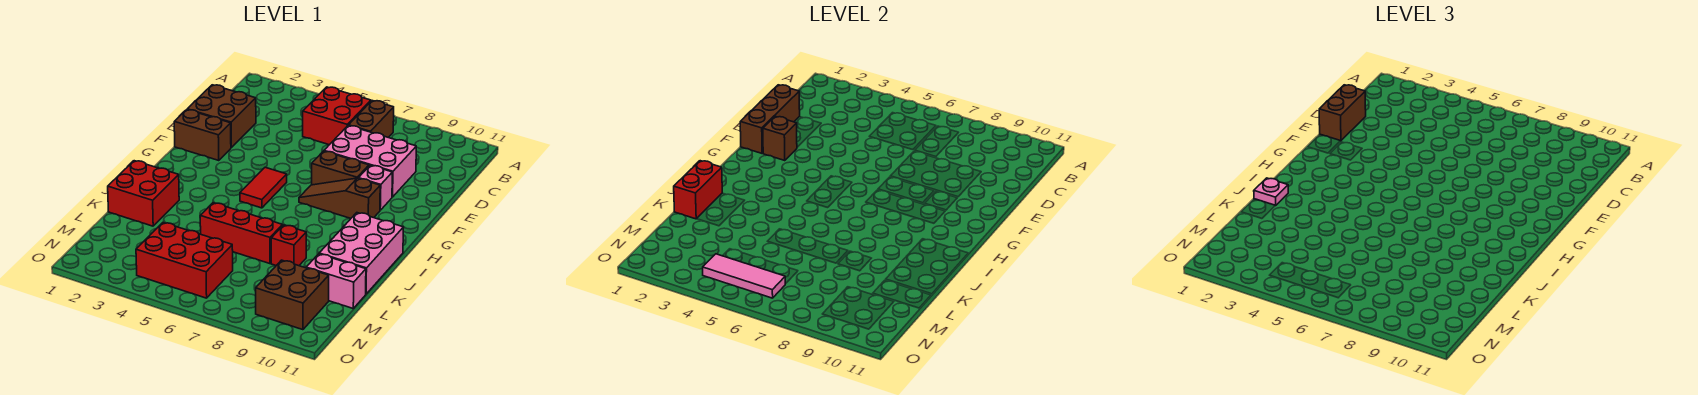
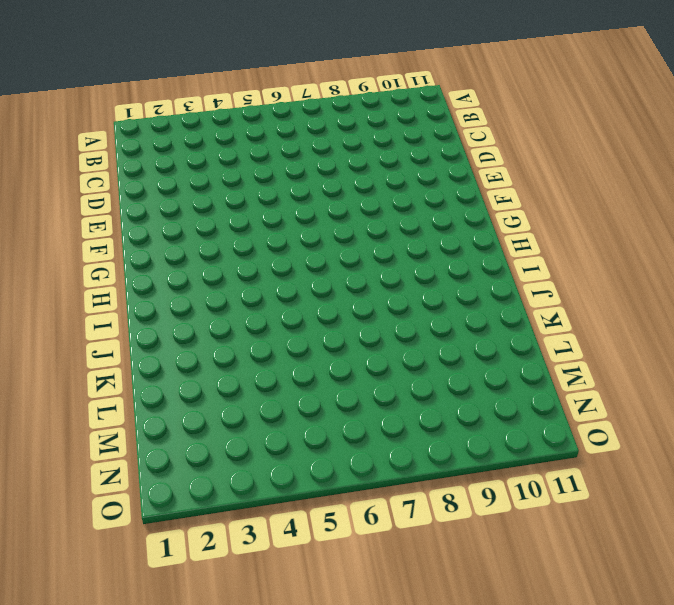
none -> red brick B5:C6 level 1
none -> brown brick B7:C7 level 1
none -> brown brick D1:E2 level 1

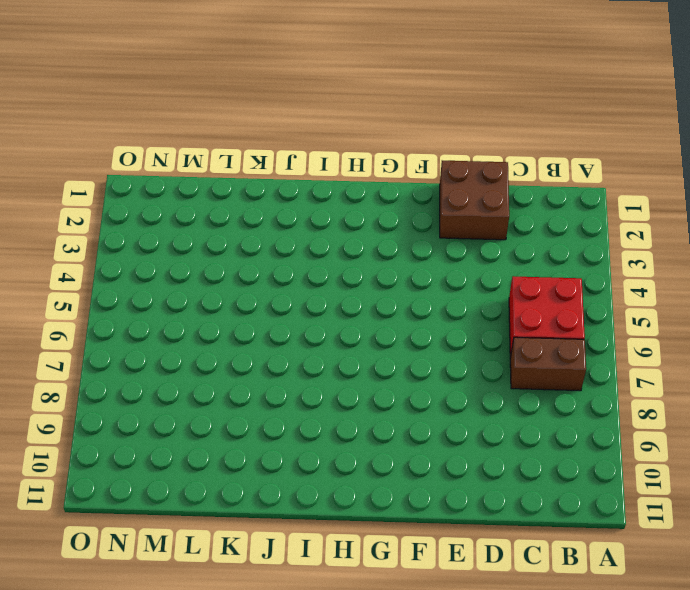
none -> pink brick D7:E9 level 1
none -> brown brick F1:F2 level 1
none -> brown brick F7:F8 level 1

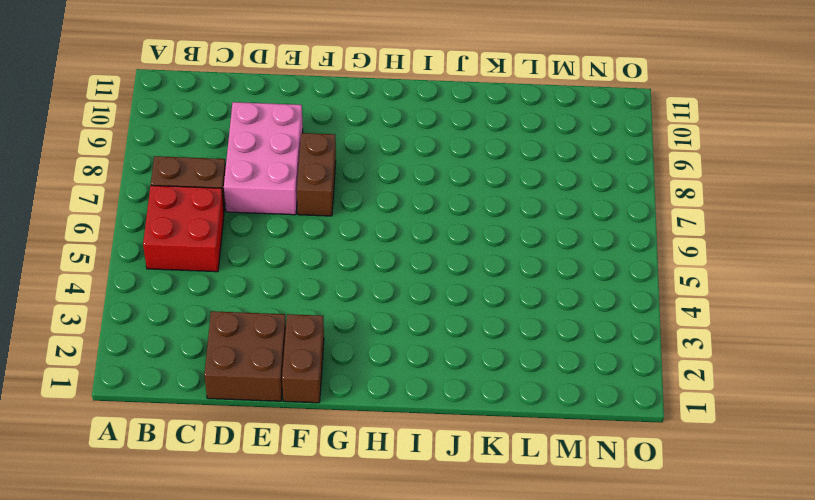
none -> pink brick F9 level 1
none -> red tile G5:H5 level 1
none -> brown slope G7:G9 level 1 top 9

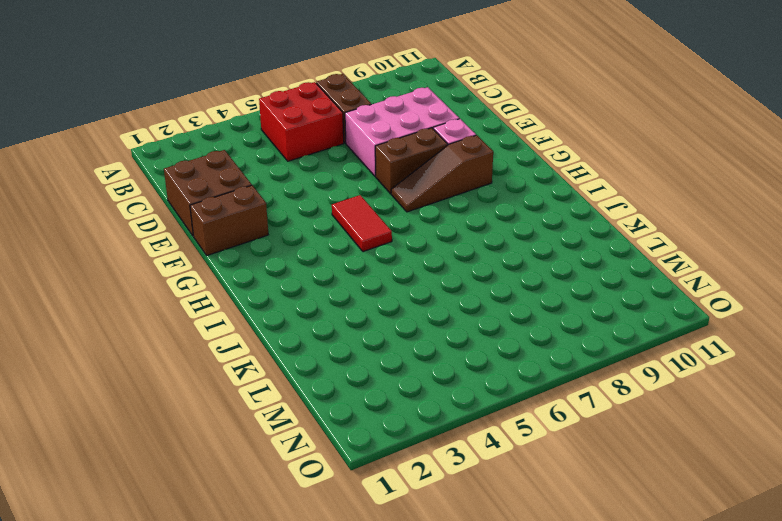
none -> pink brick I10:K11 level 1
none -> red brick J1:K2 level 1
none -> red brick K5:K7 level 1

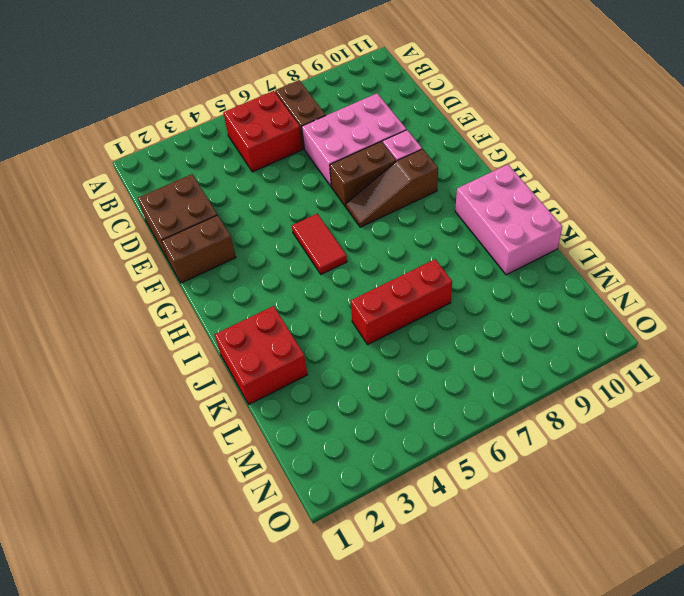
none -> red brick K8 level 1
none -> pink brick L10:L11 level 1
none -> red brick M4:N6 level 1

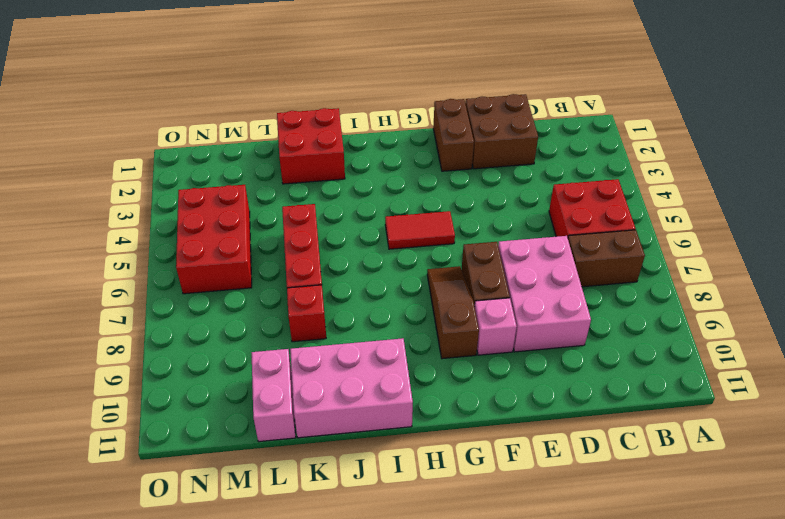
none -> brown brick M9:N10 level 1
none -> brown brick D1:F1 level 2
none -> brown brick F2 level 2

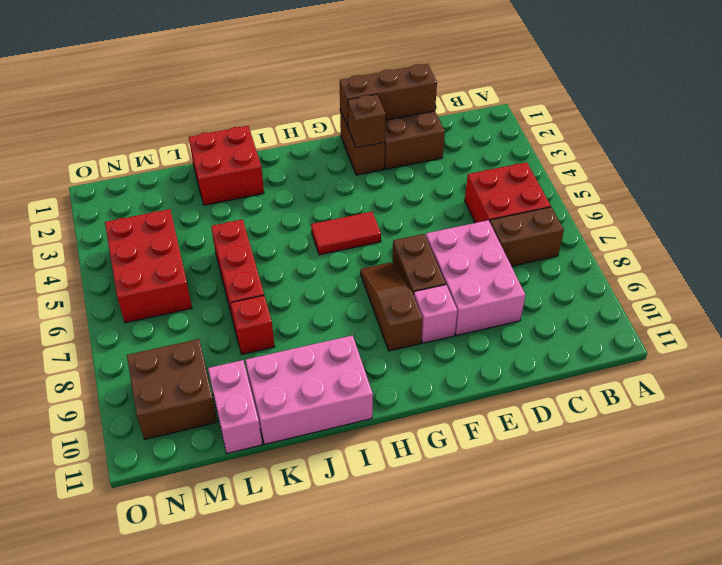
none -> red brick J1:K1 level 2
none -> pink tile N4:N6 level 2
none -> brown brick D1:E1 level 3

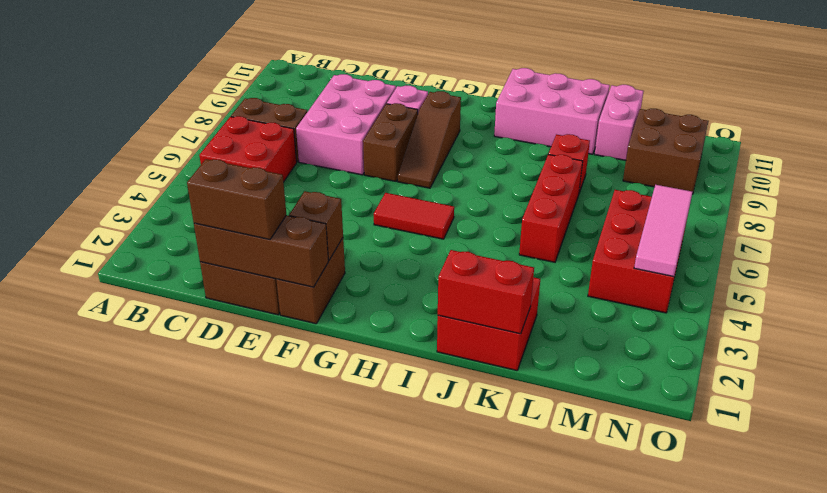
none -> pink plate J1 level 3

